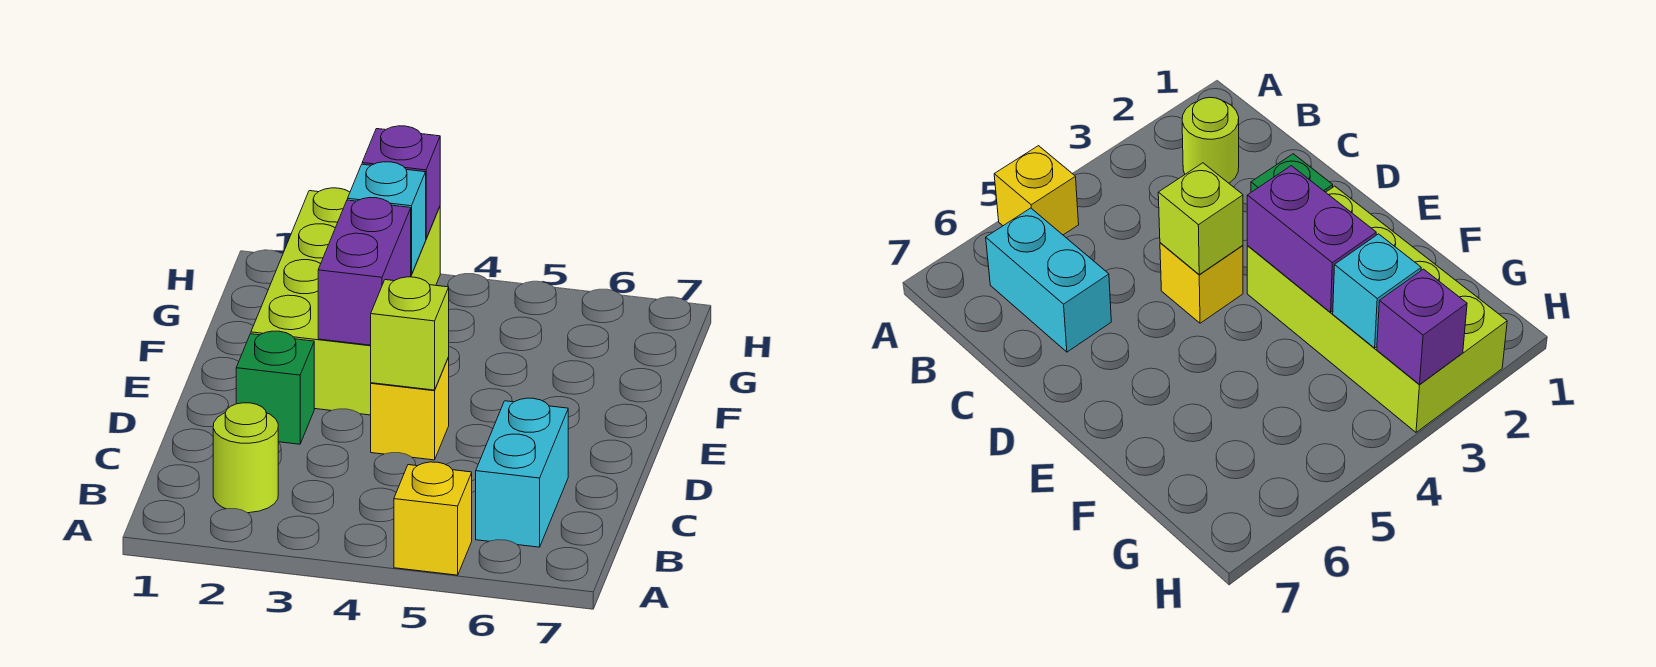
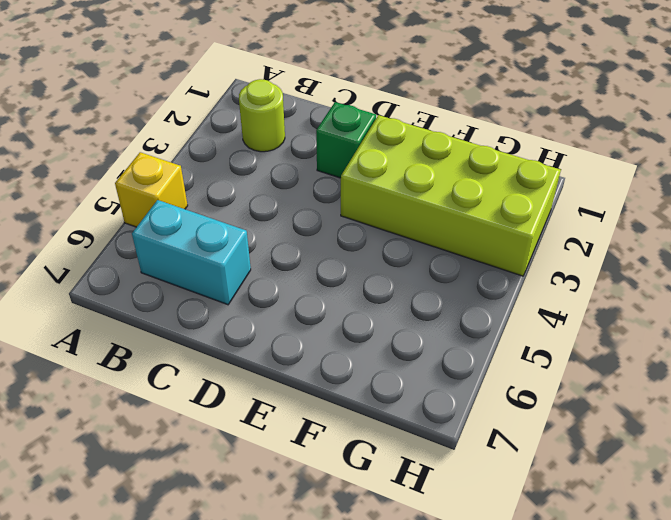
none -> yellow brick D4 level 1
none -> lime brick D4 level 2

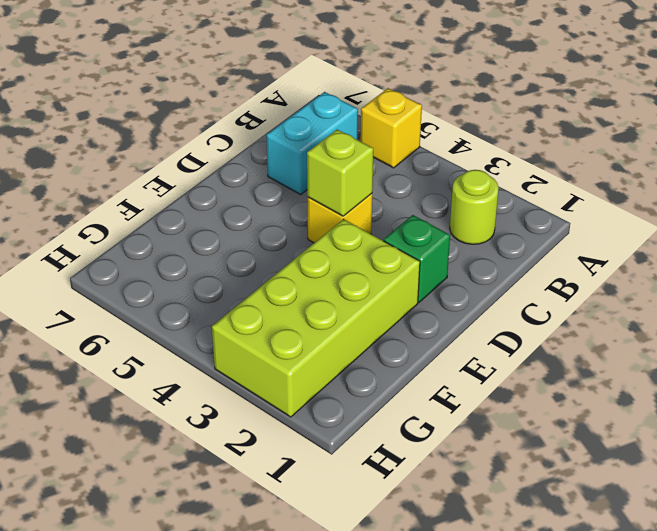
none -> purple brick E3:F3 level 2
none -> cyan brick G3 level 2

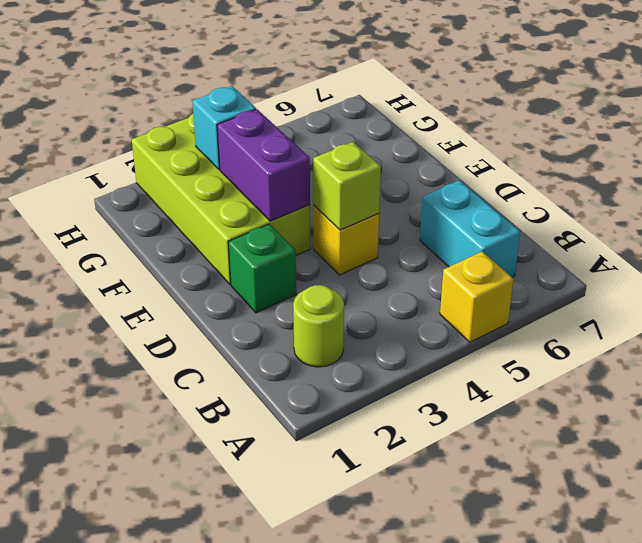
none -> purple brick H3 level 2

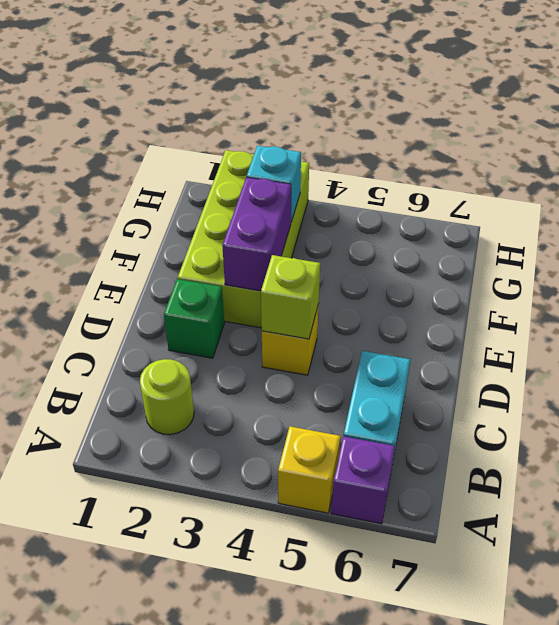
purple brick A6 level 1 -> purple brick H3 level 2

